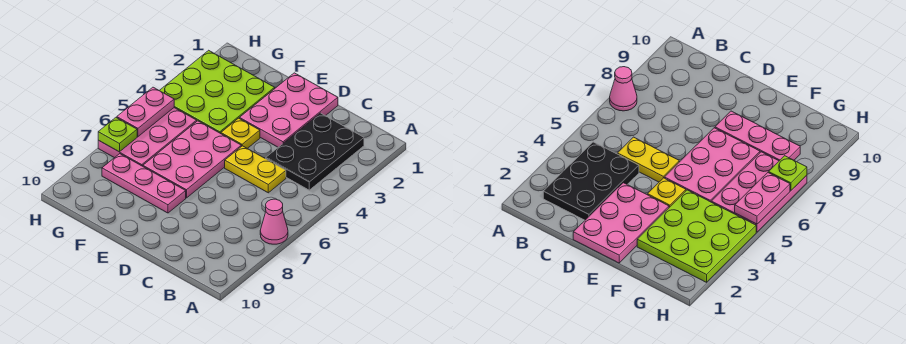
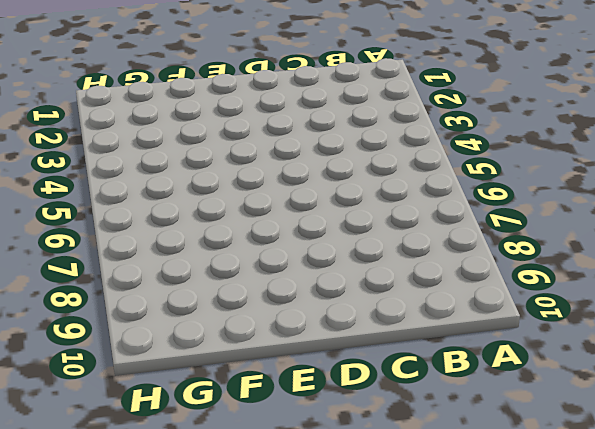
none -> pink cone A7 level 1
none -> black plate B2:C4 level 1

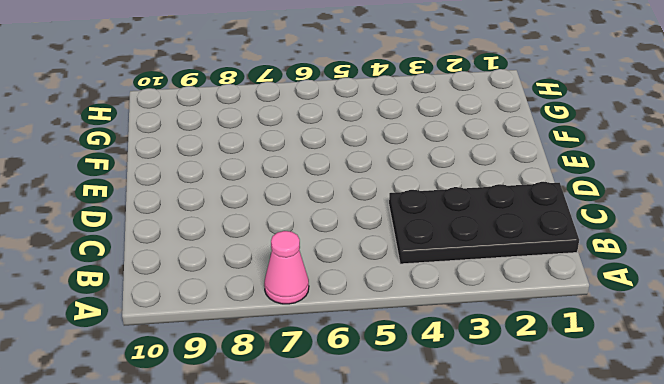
black plate B1:C4 level 1 -> black plate B2:C4 level 1
none -> yellow plate C5:D5 level 1
none -> pink plate D1:E3 level 1

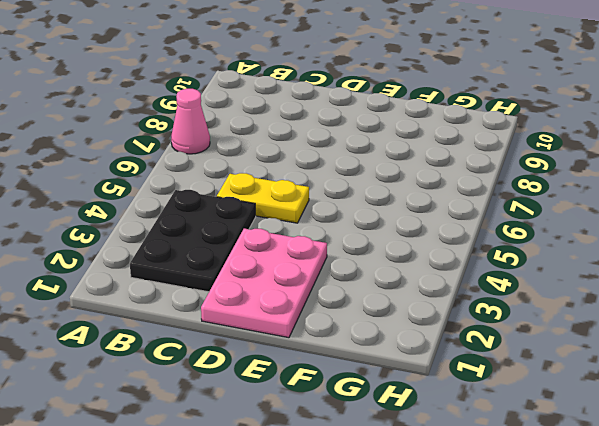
none -> yellow plate E4 level 1
none -> pink plate E5:F7 level 1

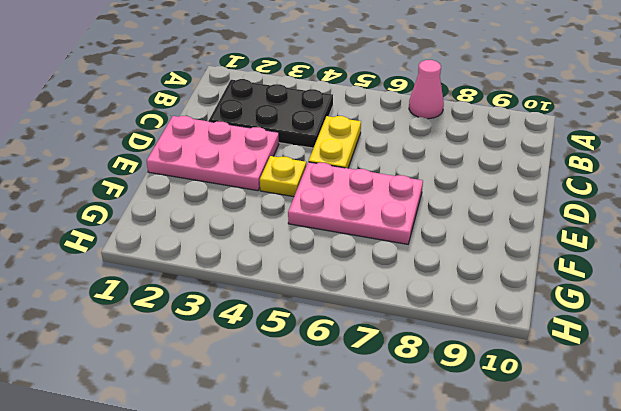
none -> pink plate E8:G8 level 1
none -> lime plate F2:H4 level 1

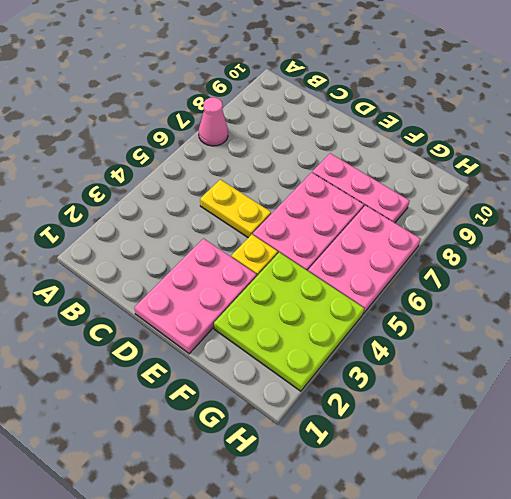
none -> black plate B2:C4 level 1
none -> pink plate H5:H6 level 2

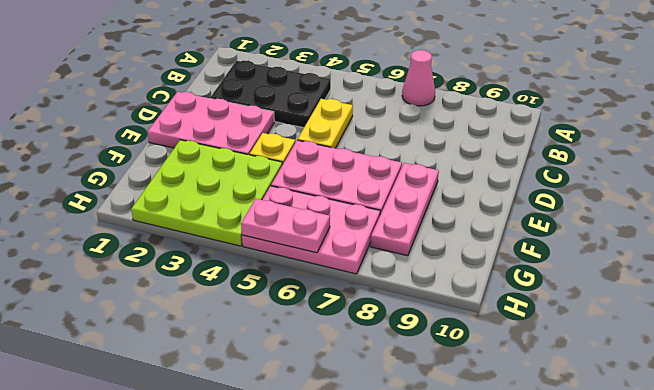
none -> lime plate H7 level 2

